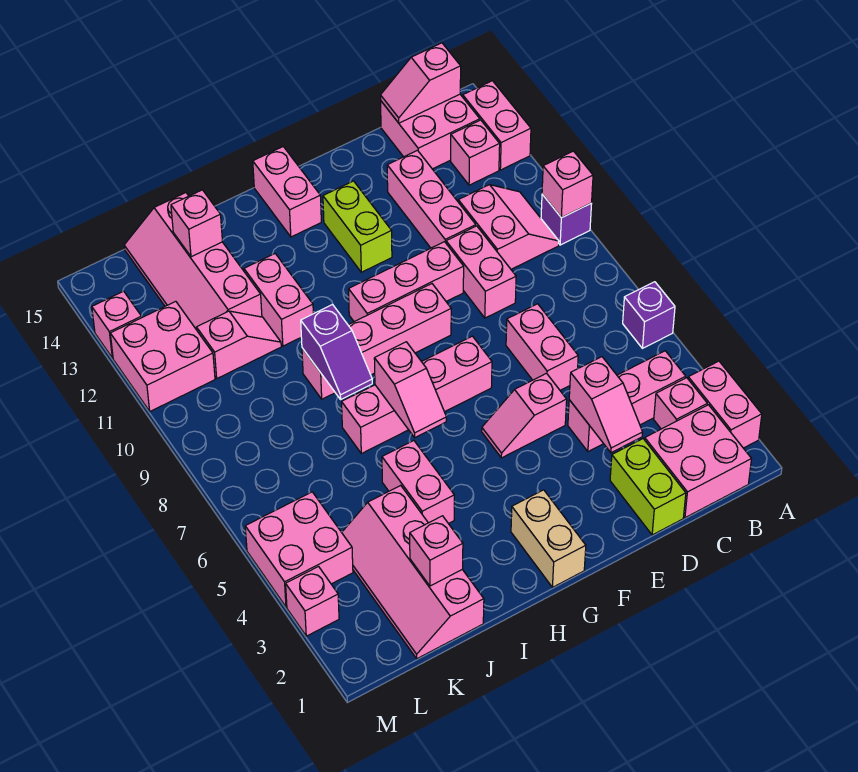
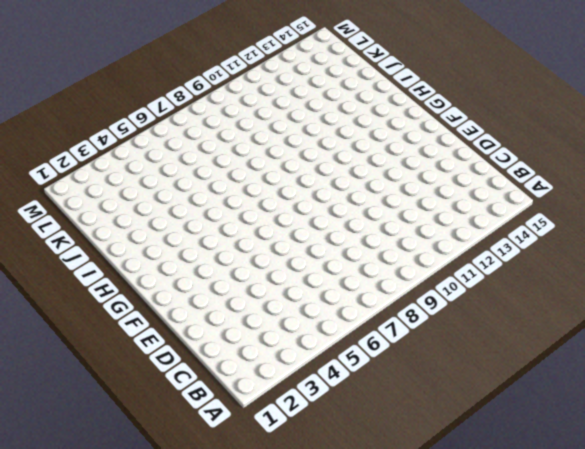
none -> pink brick A2:A3 level 1
none -> purple brick A6 level 1
none -> purple brick A10 level 1
none -> pink brick A13:A14 level 1

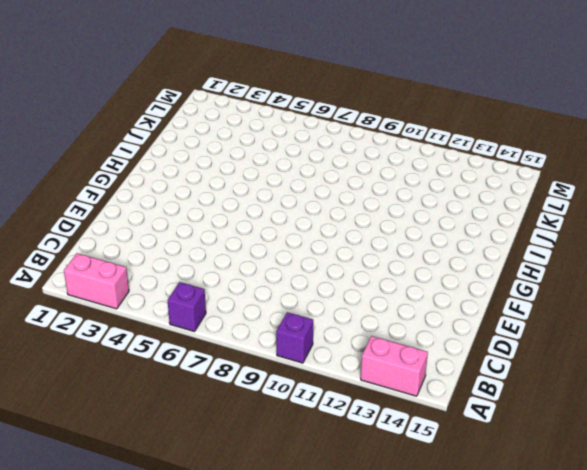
none -> pink brick B1:C2 level 1
none -> pink brick B3 level 1
none -> pink brick B4:D4 level 1
none -> pink slope B10:C11 level 1 top C

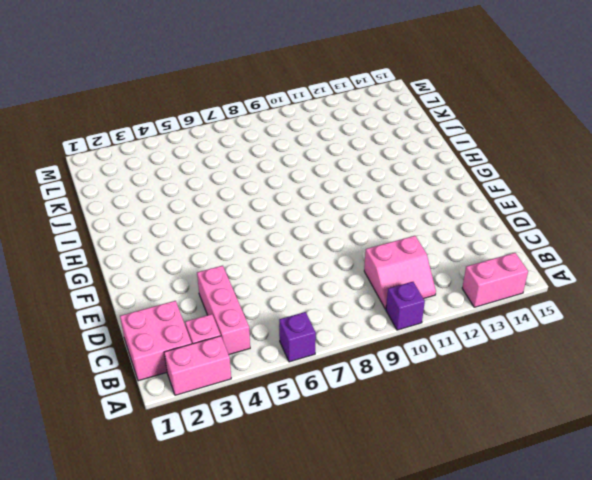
none -> pink brick B13 level 1
none -> pink brick B14:C15 level 1
none -> lime brick D1:D2 level 1
none -> pink brick D6:D7 level 1

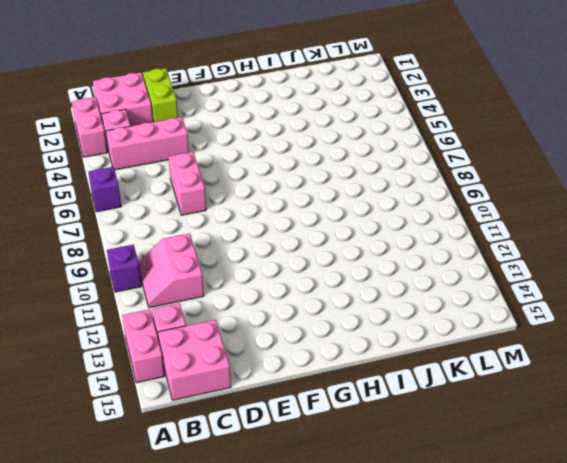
none -> pink brick D9:D10 level 1
none -> pink brick D11:D13 level 1
none -> pink slope E5:F5 level 1 top E
none -> pink brick E10:G10 level 1

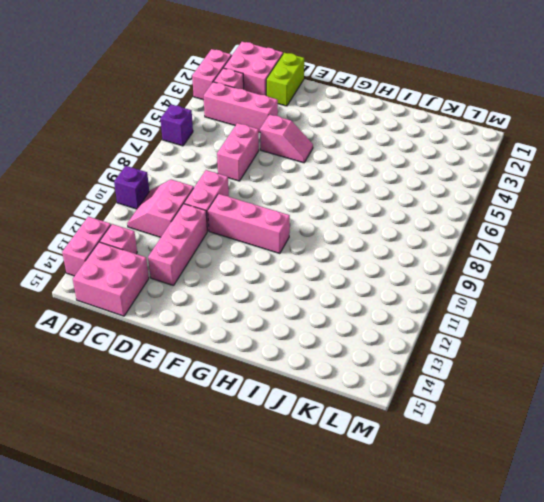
none -> pink brick F7:I7 level 1
none -> pink brick F9:I9 level 1
none -> lime brick F12:F13 level 1
none -> tan brick G1:G2 level 1

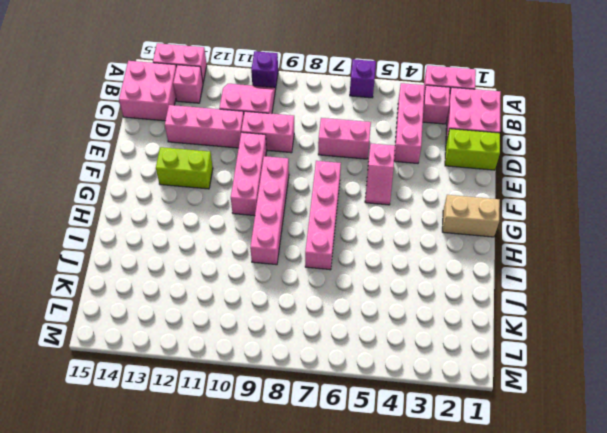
none -> pink brick G14:G15 level 1
none -> pink brick I4:I5 level 1
none -> pink brick I11:I12 level 1
none -> pink slope J1:K4 level 1 top J

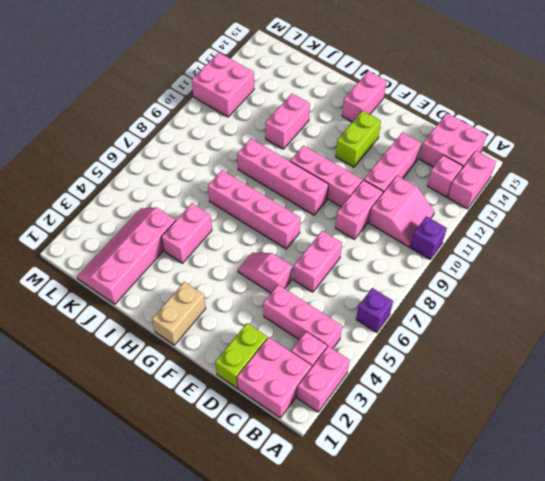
none -> pink slope J11:K11 level 1 top K
none -> pink slope J12:K15 level 1 top J
none -> pink brick L4:M5 level 1
none -> pink brick M3 level 1

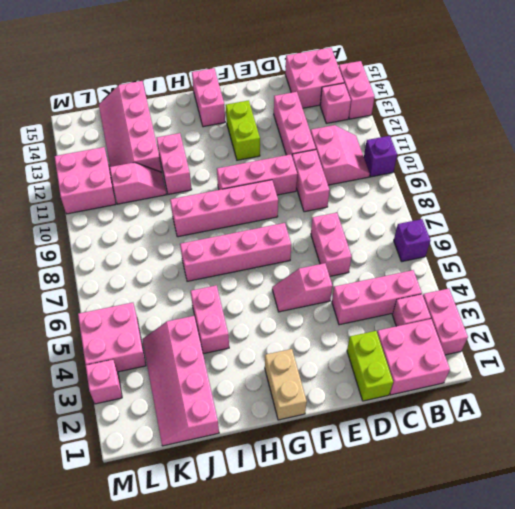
none -> pink brick M13 level 1
none -> pink brick A10 level 2
none -> pink slope B15:C15 level 2 top B
none -> pink slope D3:D4 level 2 top 4

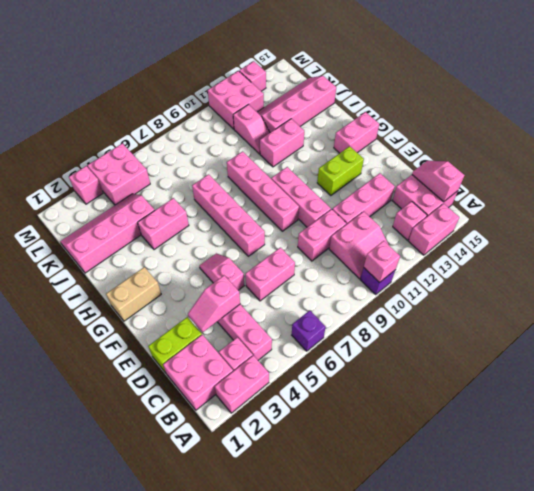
none -> pink slope H6:H7 level 2 top 7
none -> purple slope I8:I9 level 2 top 9
none -> pink brick J2 level 2
none -> pink brick J14 level 2

